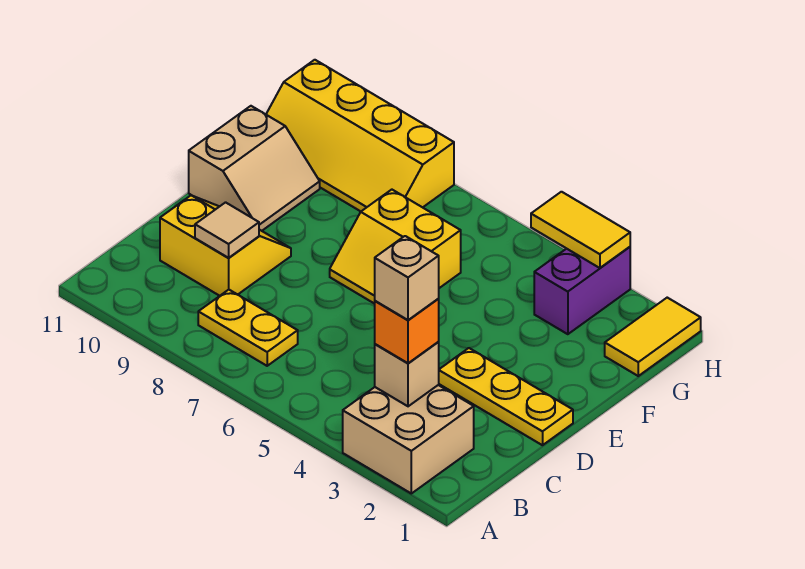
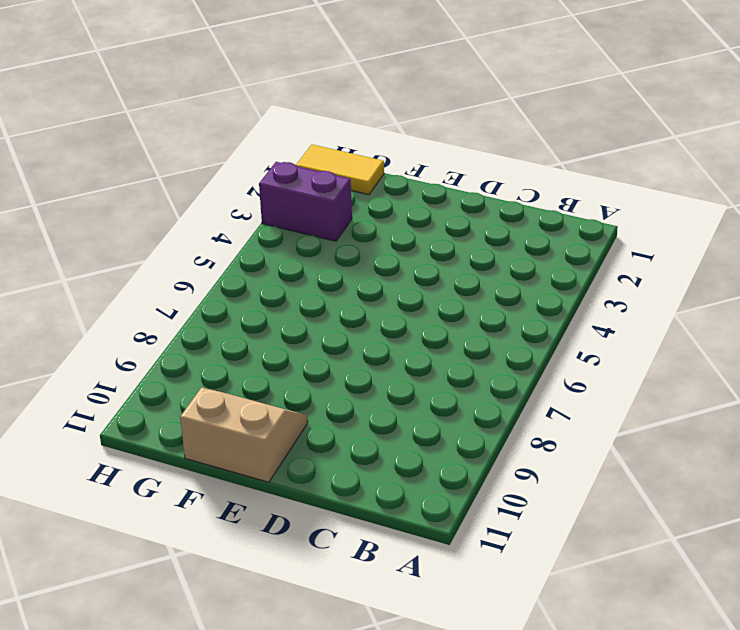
none -> tan brick A2:B3 level 1
none -> yellow plate B7:B8 level 1
none -> yellow slope C9:D10 level 1 top C

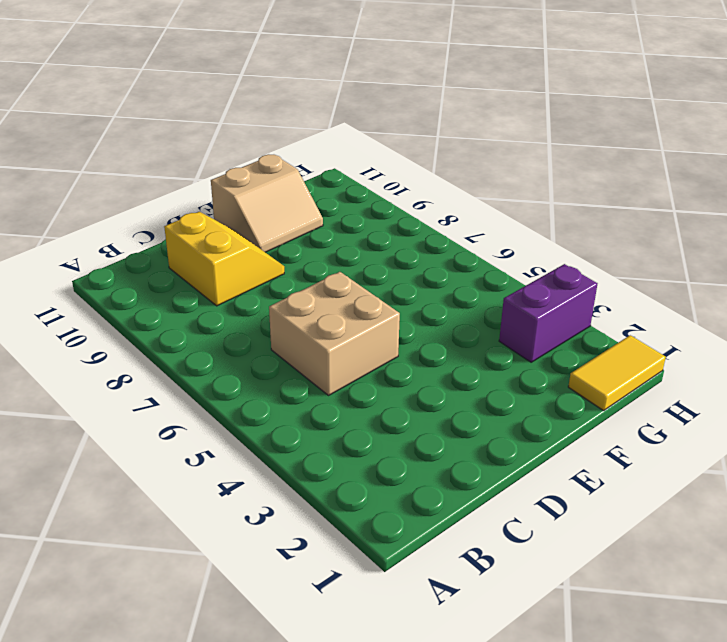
tan brick C5:D6 level 1 -> tan brick A2:B3 level 1
none -> yellow plate B7:B8 level 1
none -> yellow plate D1:D3 level 1
none -> yellow slope E6:F7 level 1 top F

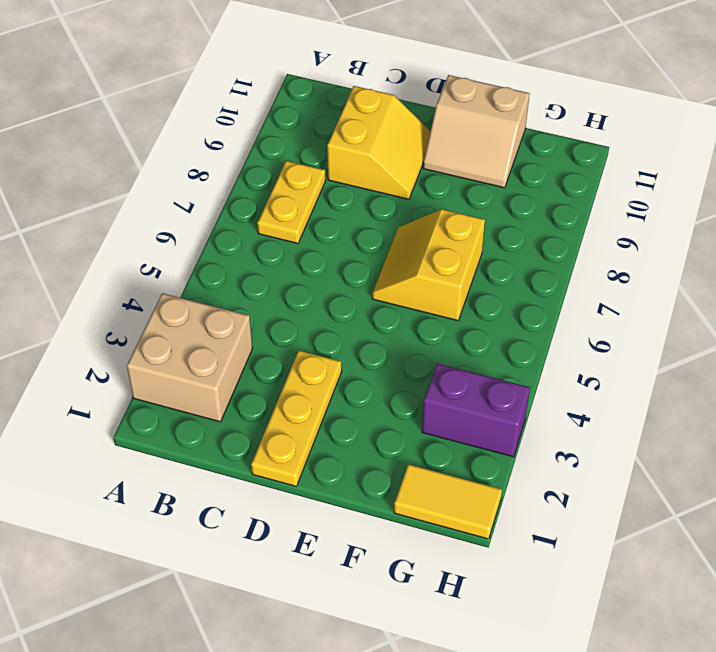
none -> yellow slope G8:H11 level 1 top H
none -> tan brick B3 level 2
none -> tan tile C9 level 2

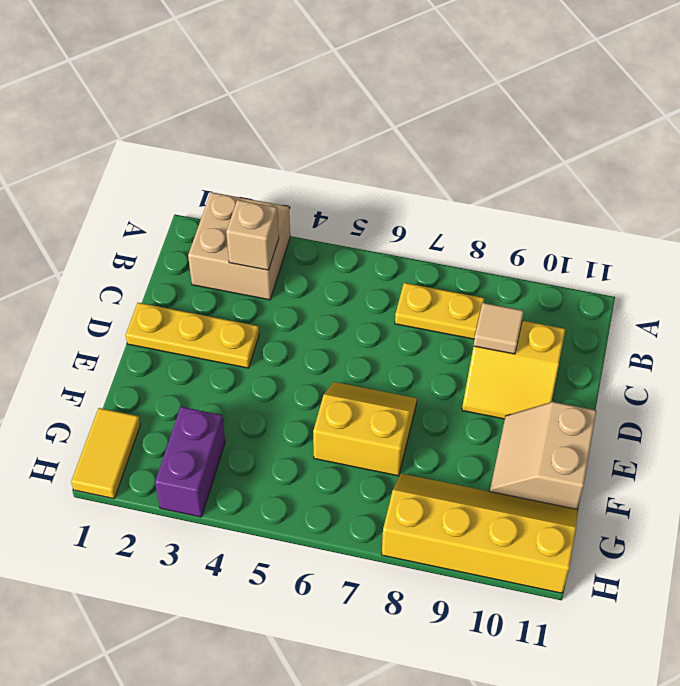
none -> yellow tile H3:H4 level 2
none -> orange brick B3 level 3
none -> tan brick B3 level 4

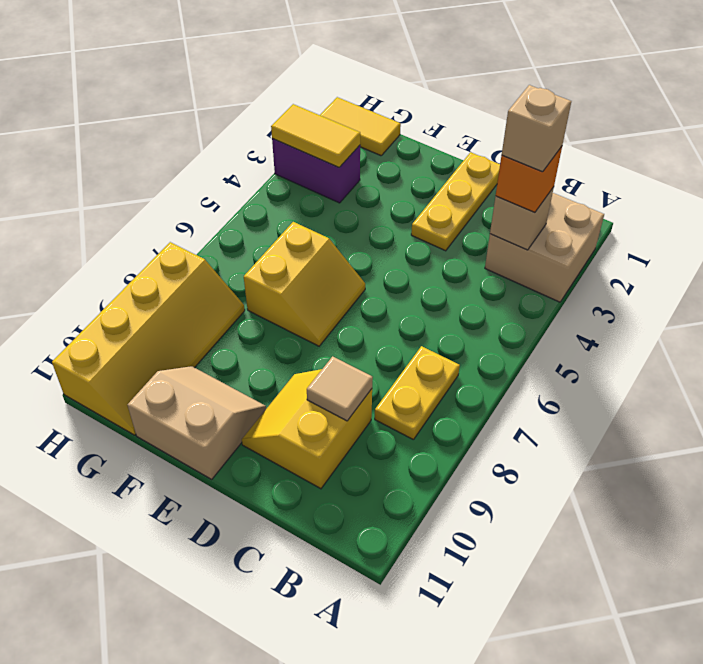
yellow tile G3:H3 level 2 -> yellow tile H3:H4 level 2

